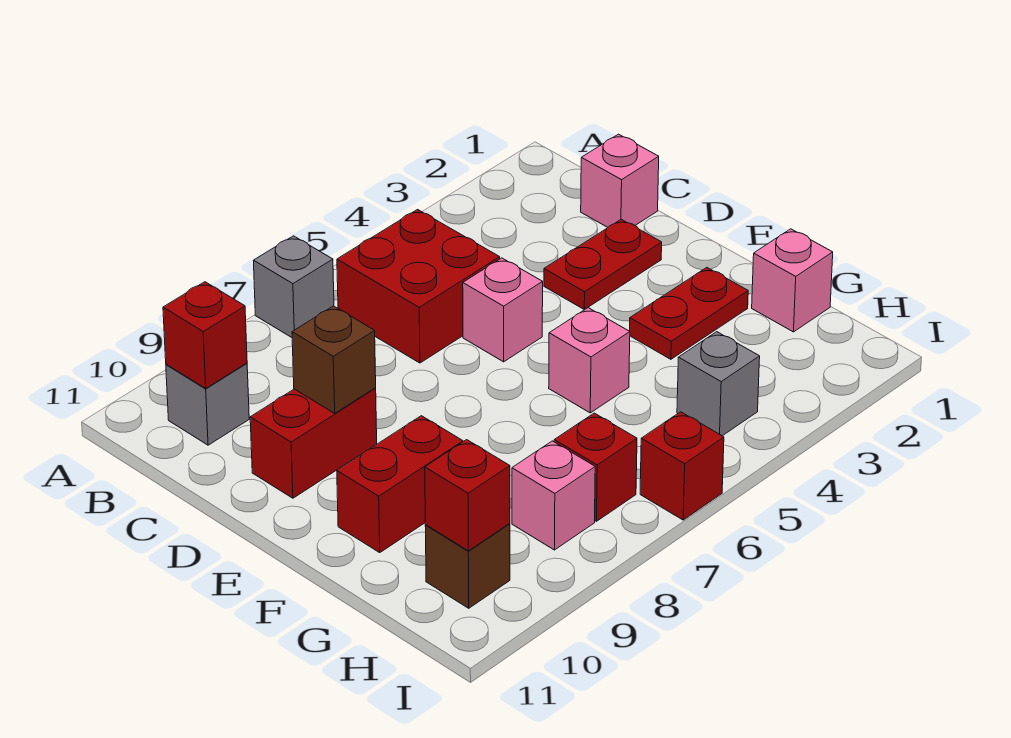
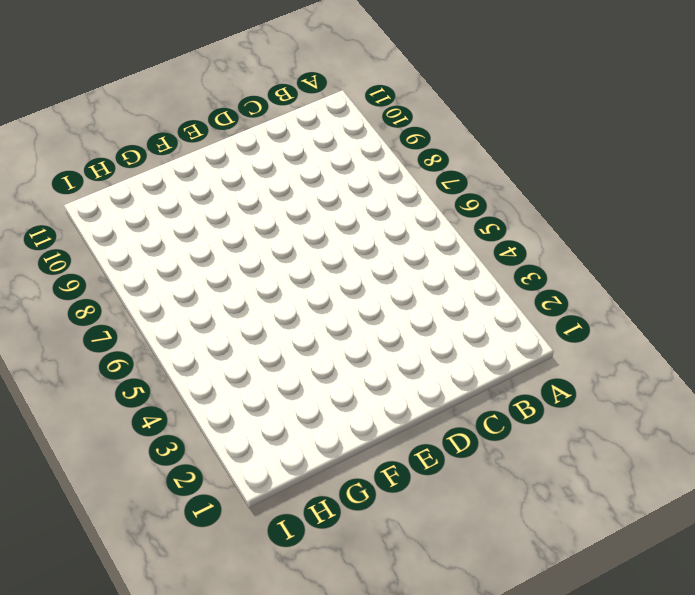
none -> grey brick A7 level 1
none -> red brick B5:C6 level 1
none -> grey brick B10 level 1

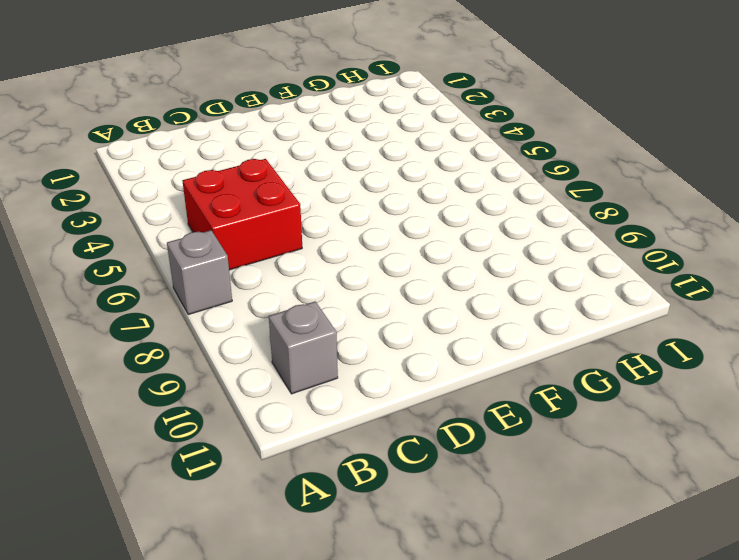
none -> pink brick C1 level 1
none -> red plate D2:D3 level 1
none -> pink brick D5 level 1

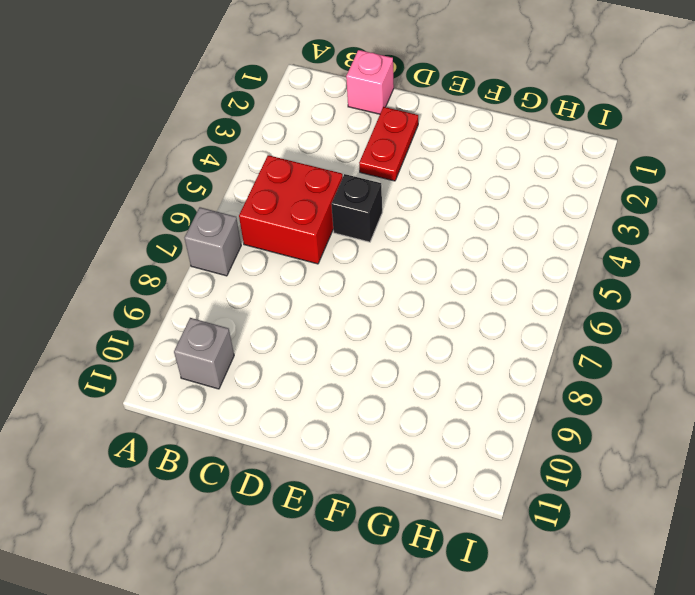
black brick D5 level 1 -> pink brick D5 level 1
none -> red brick D9:D10 level 1
none -> red plate F2:F3 level 1
none -> pink brick F5 level 1

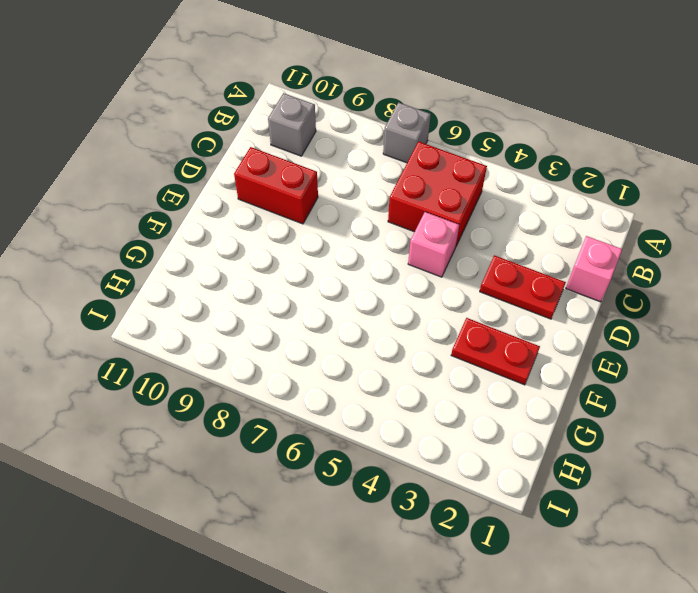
none -> pink brick F5 level 1
none -> red brick F9:F10 level 1
none -> pink brick G1 level 1

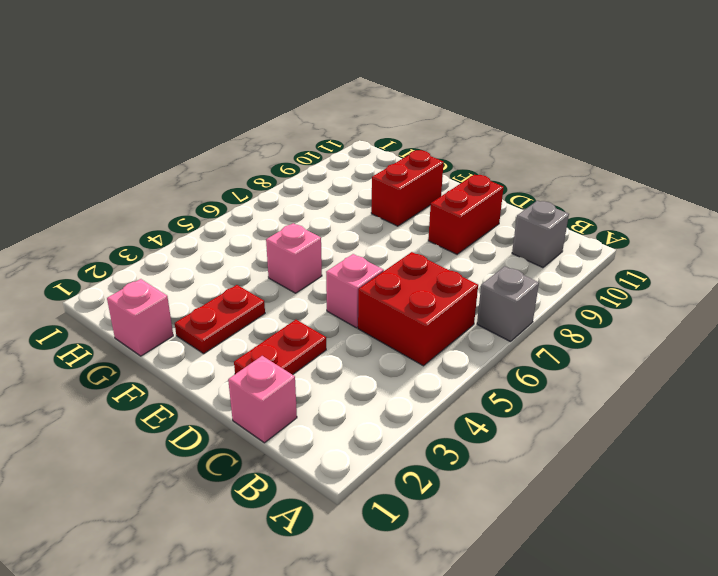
none -> grey brick H4 level 1
none -> red brick H7 level 1
none -> pink brick H8 level 1

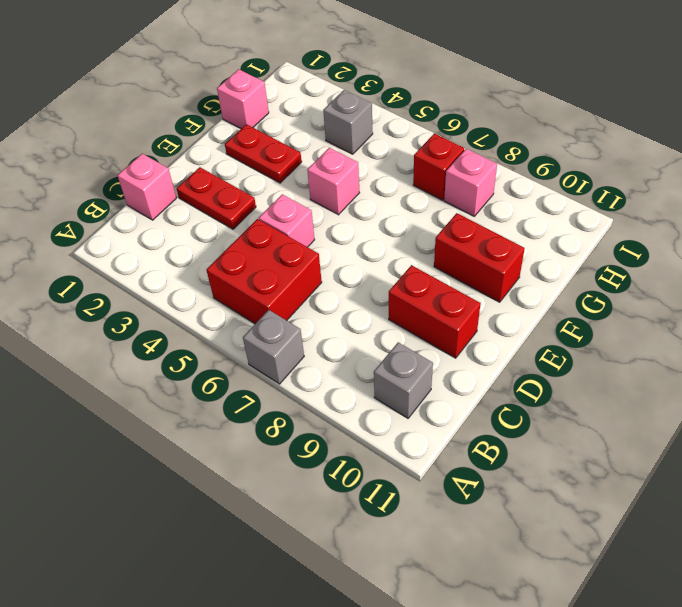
none -> brown brick H10 level 1
none -> red brick I6 level 1
none -> red brick B10 level 2

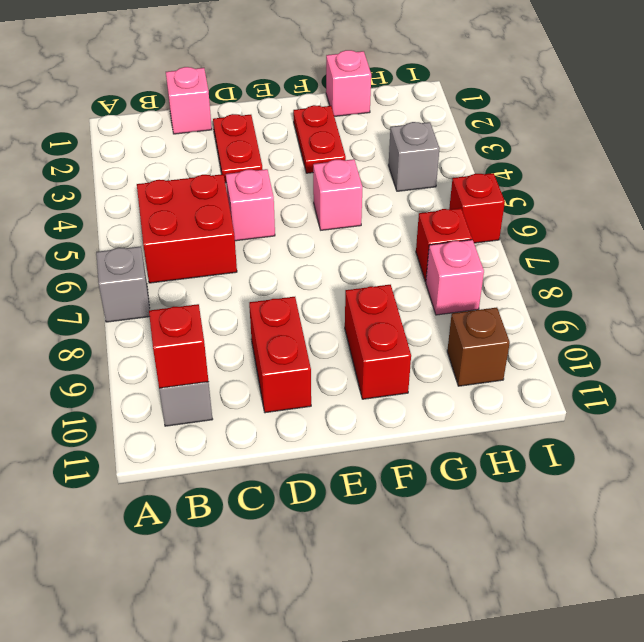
none -> brown brick D9 level 2
none -> red brick H10 level 2

